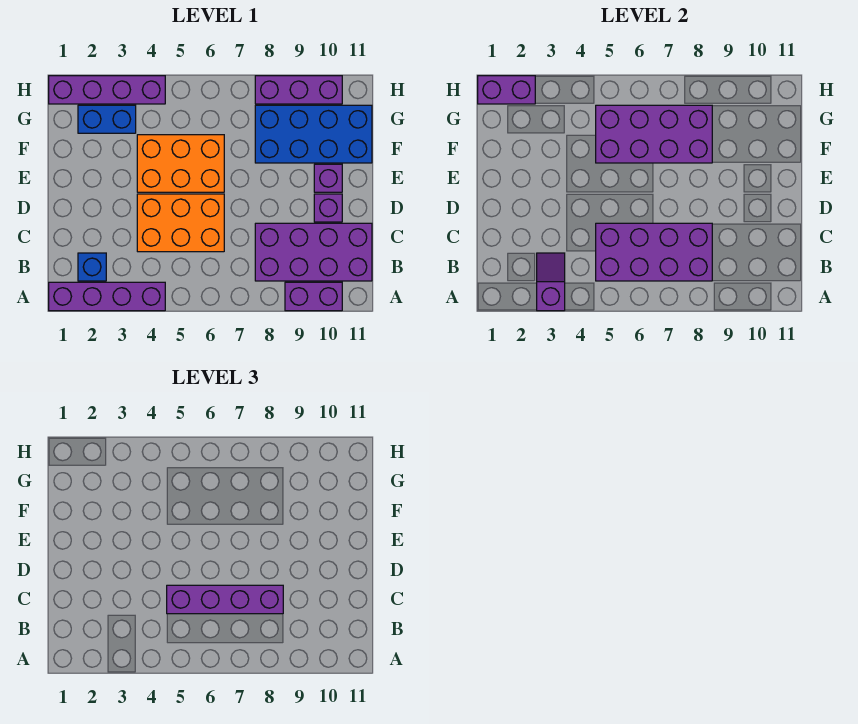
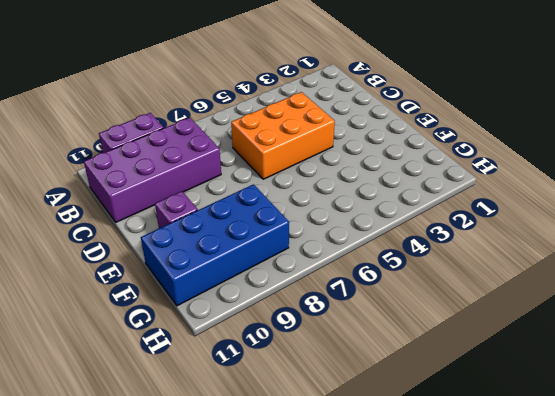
none -> purple brick A1:A4 level 1
none -> blue brick B2 level 1
none -> purple brick D10 level 1

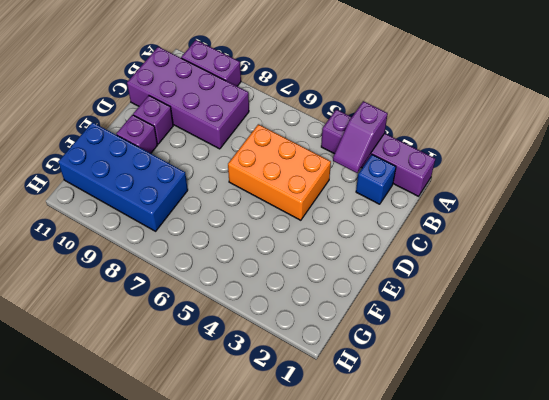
none -> orange brick E4:F6 level 1
none -> blue brick G2:G3 level 1
none -> purple brick H1:H4 level 1

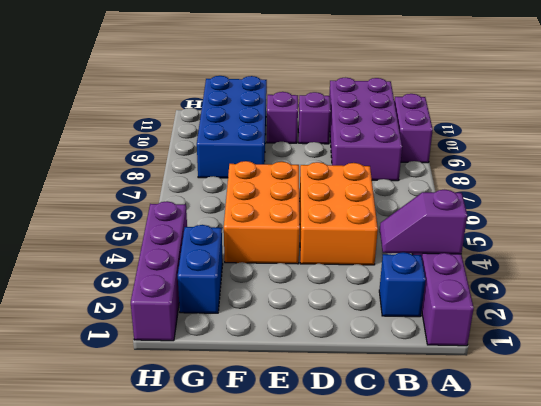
none -> purple brick H8:H10 level 1
none -> purple brick B5:C8 level 2
none -> purple brick F5:G8 level 2

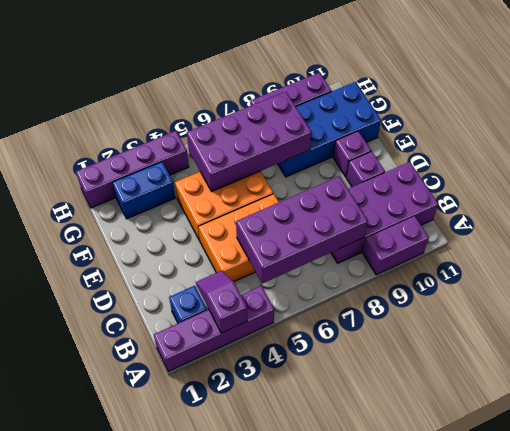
none -> purple brick H1:H2 level 2
none -> purple brick C5:C8 level 3

